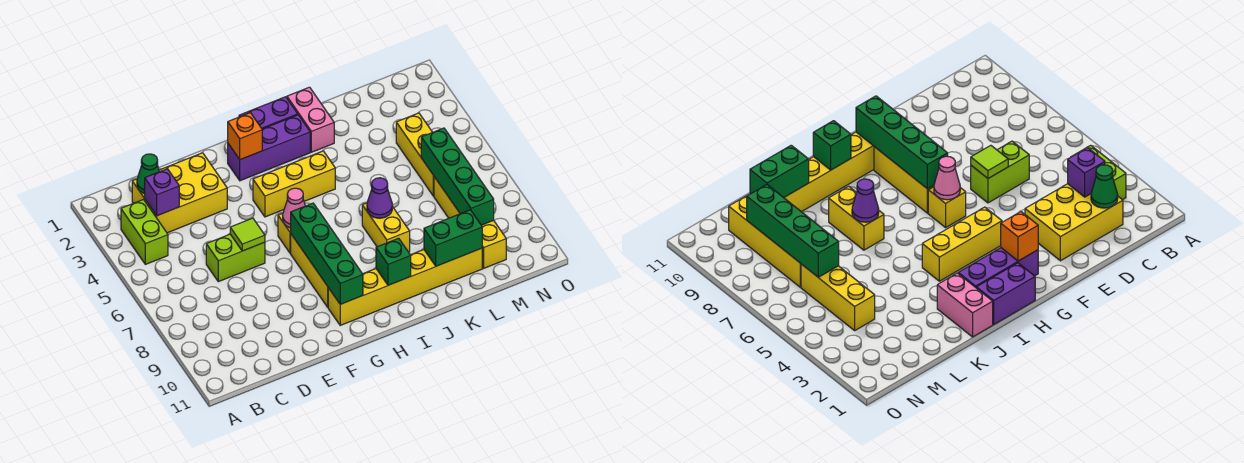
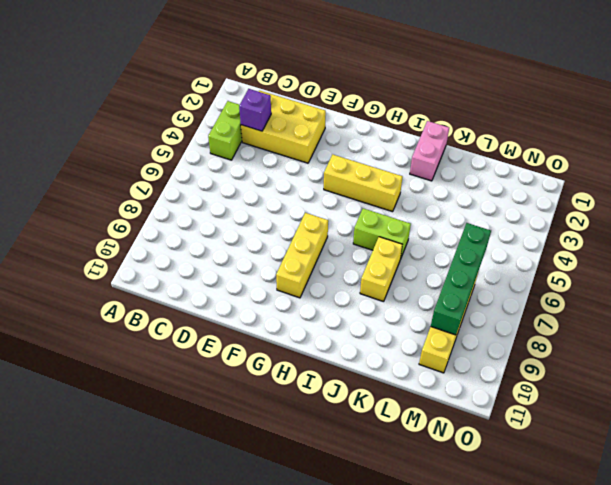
lime brick I6:J6 level 1 -> lime brick D6:E6 level 1
none -> purple brick G2:I2 level 1
none -> yellow brick G6 level 1
none -> yellow brick G10:L10 level 1

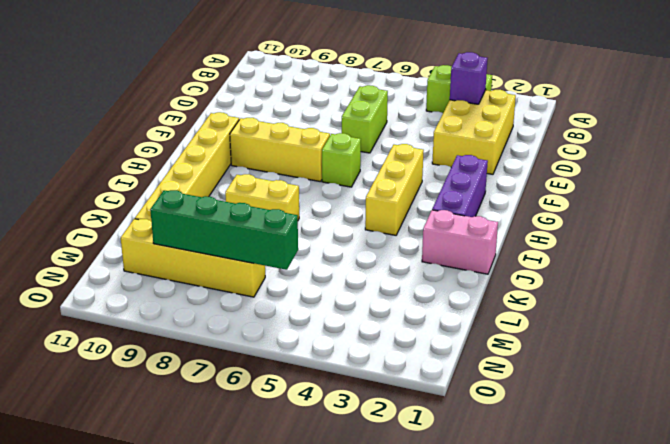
lime brick G6 level 1 -> yellow brick G6 level 1
none -> purple brick H1:I1 level 1
none -> yellow brick M4:M6 level 1
none -> green cone C2 level 2

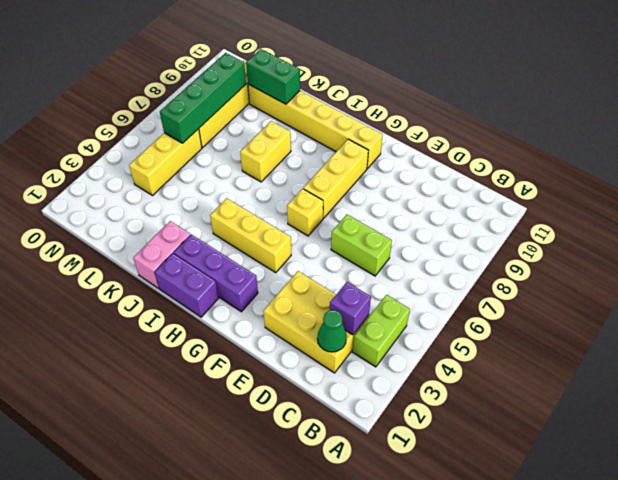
none -> lime tile E6 level 2
none -> orange brick G2 level 2
none -> pink cone G6 level 2

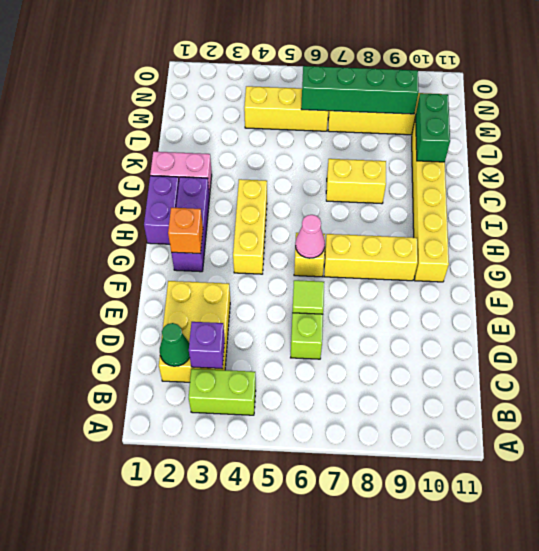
none -> green brick G7:G10 level 2
none -> green brick I10 level 2
none -> purple cone J7 level 2

